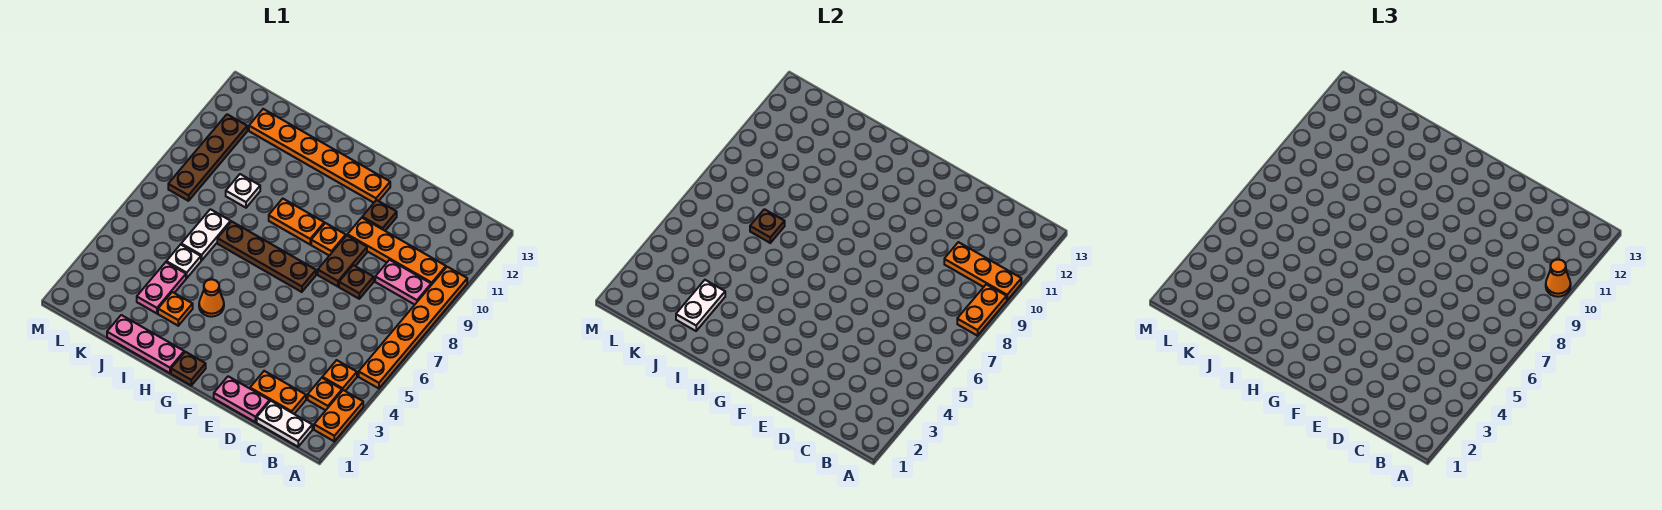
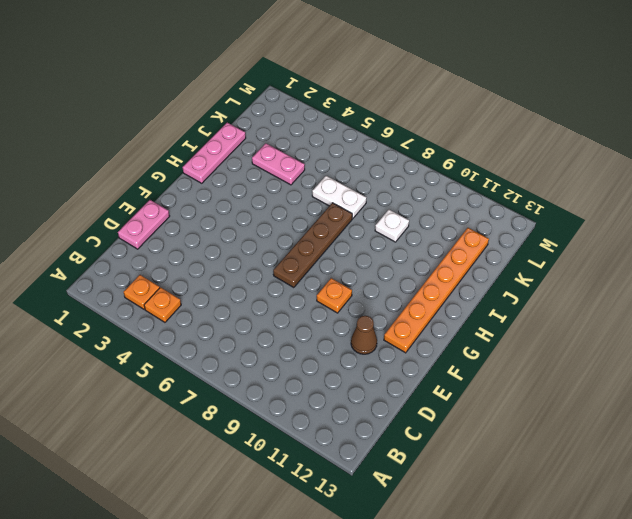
brown cone E11 level 1 -> brown plate E11 level 1
none -> orange plate A2:A3 level 1
none -> orange plate A5:A10 level 1
none -> white plate B1:C1 level 1
none -> pink plate B9:C9 level 1

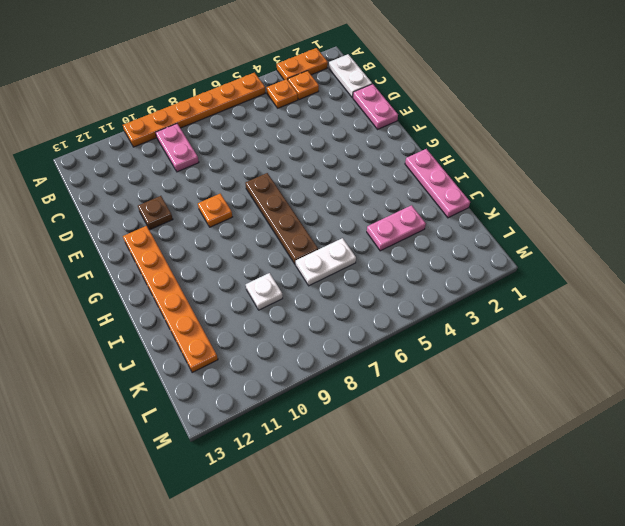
none -> orange plate B10:E10 level 1
none -> orange plate C2:D2 level 1
none -> brown plate D8 level 1
none -> brown plate E8:E9 level 1

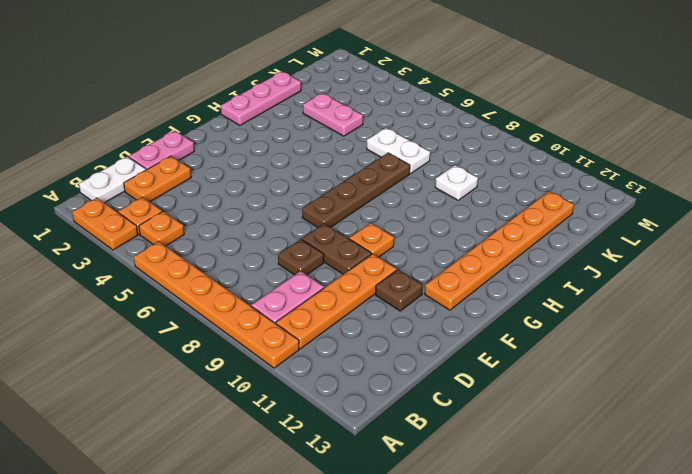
none -> brown plate G1 level 1
none -> orange plate G9:H9 level 1
none -> orange cone H4 level 1
none -> orange plate I3 level 1

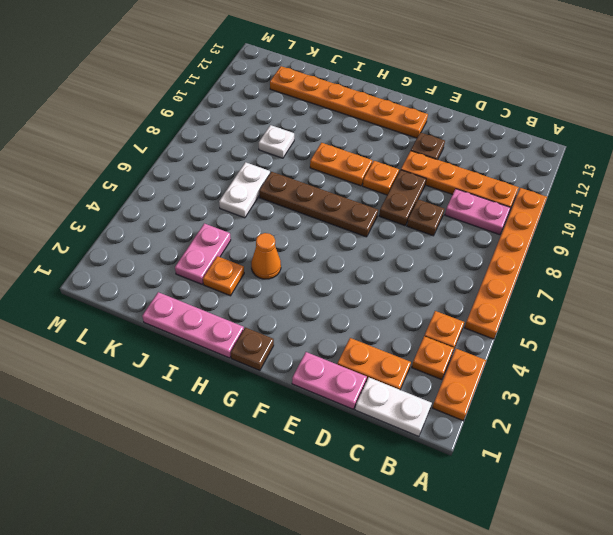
none -> white plate J5 level 1
none -> brown plate L8:L11 level 1
none -> orange plate A8:A9 level 2
none -> orange plate A10:C10 level 2

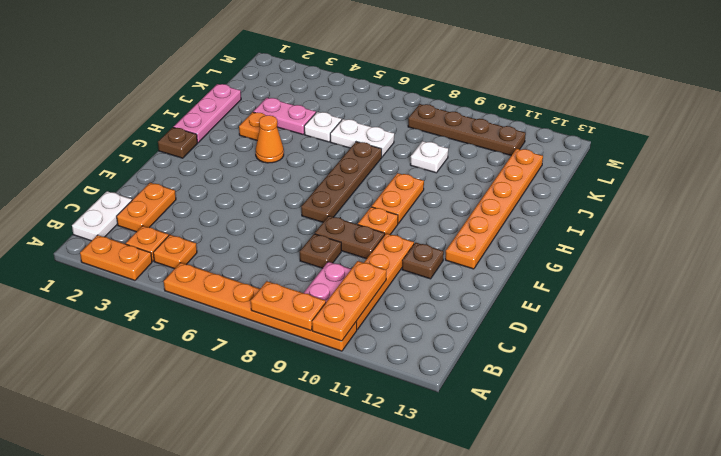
none -> pink plate D1:E1 level 1
none -> white plate J2:J3 level 2
none -> brown plate J7 level 2
none -> orange cone A10 level 3

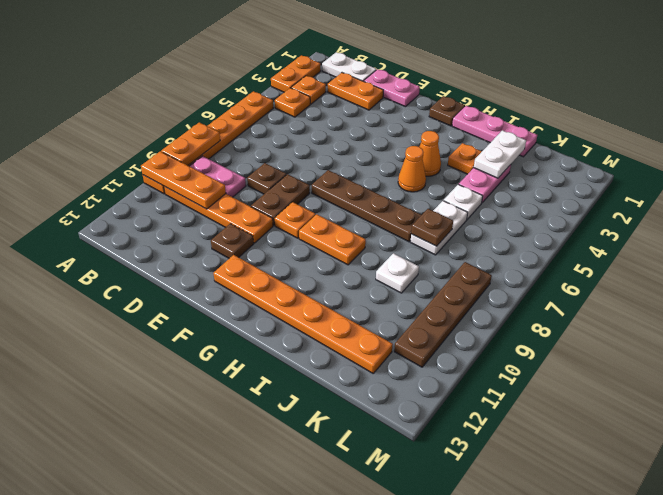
orange cone H5 level 1 -> orange cone A10 level 3

